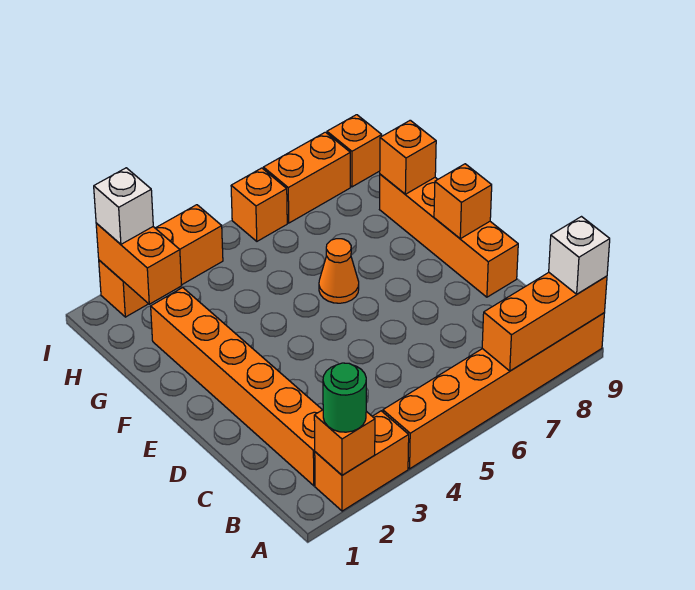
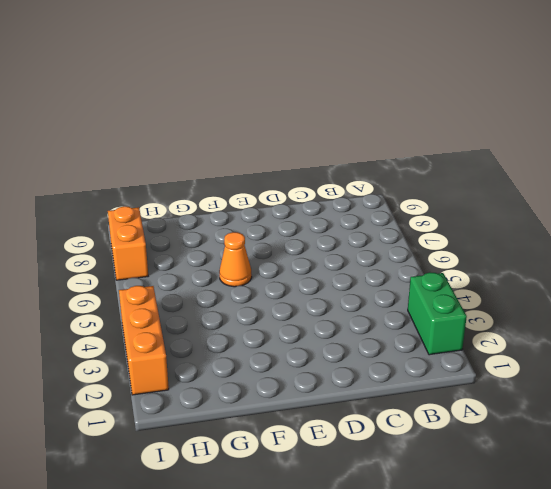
green brick A2:A3 level 1 -> orange brick A2:A3 level 1
none -> orange brick A4:A9 level 1
none -> orange brick B2:G2 level 1
none -> orange brick D9:G9 level 1

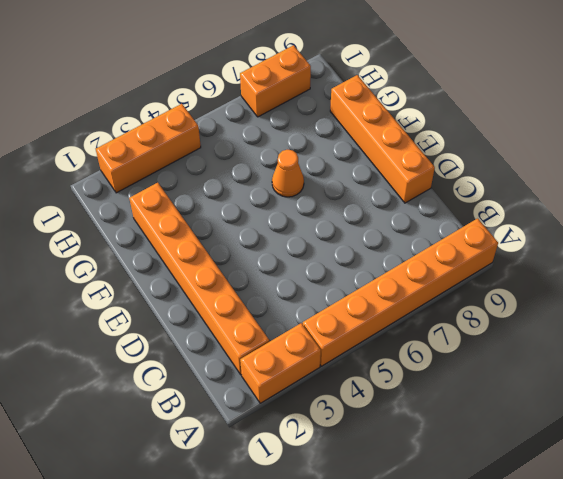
none -> orange brick I6 level 1
none -> orange brick I9 level 1
none -> orange brick A2 level 2

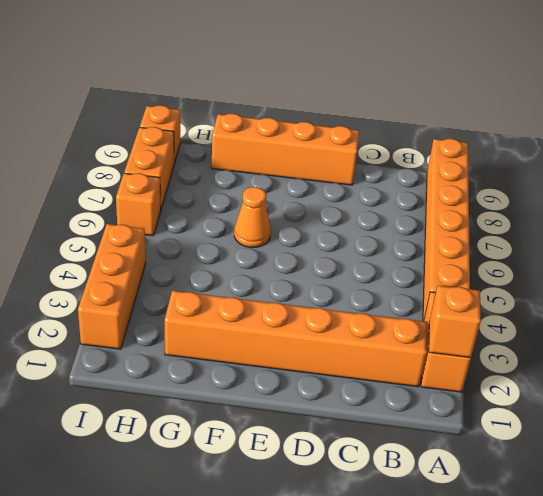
none -> orange brick A7:A9 level 2
none -> orange brick E9 level 2
none -> orange brick G9 level 2

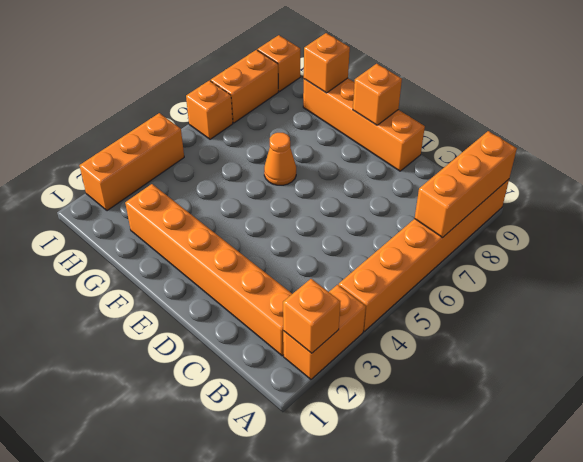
none -> orange brick H2:I2 level 2
none -> green round brick A2 level 3
none -> white brick A9 level 3

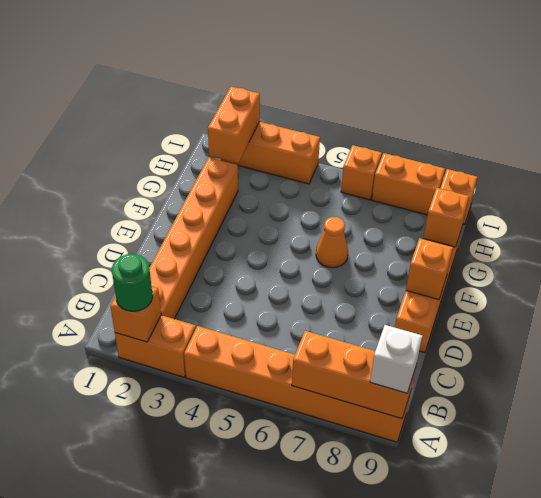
none -> white brick I2 level 3

